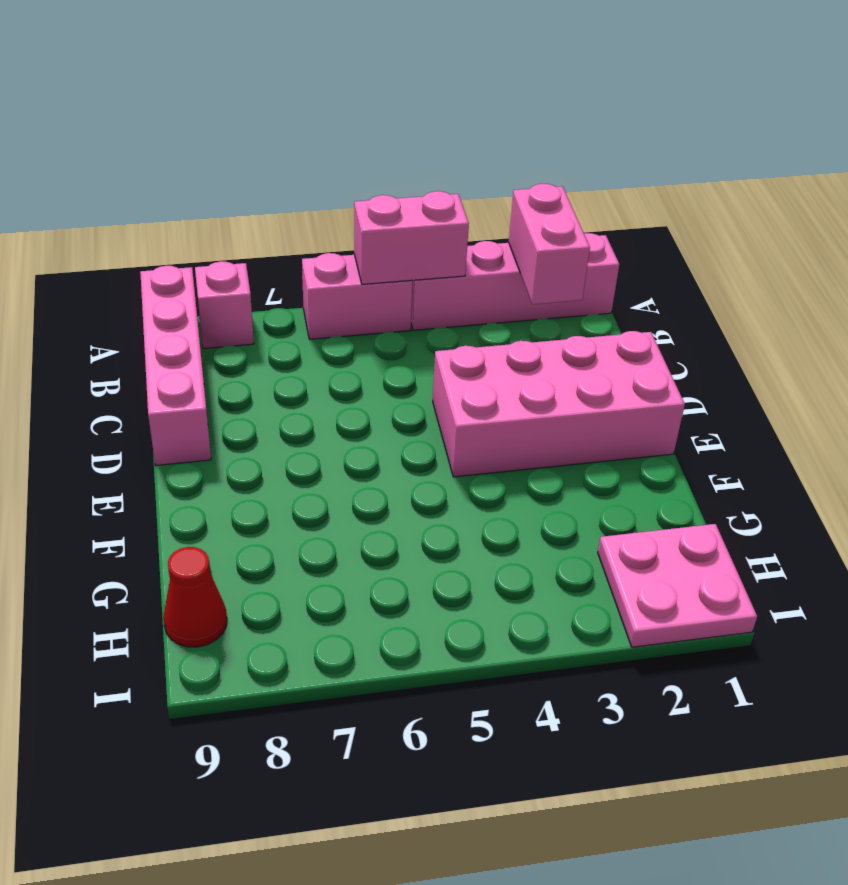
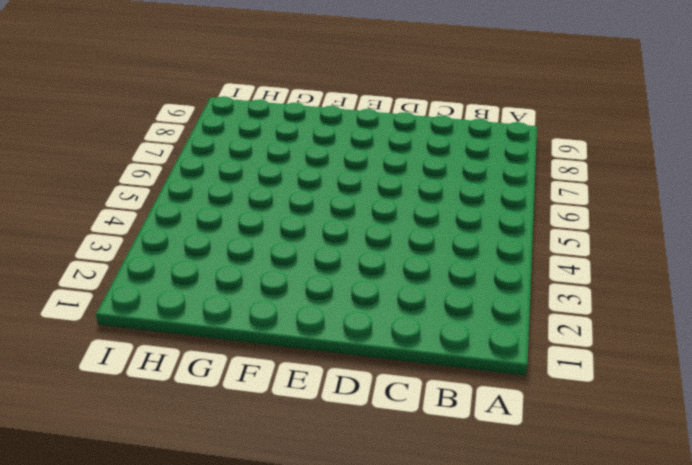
none -> pink brick A1:A4 level 1
none -> pink brick A5:A6 level 1

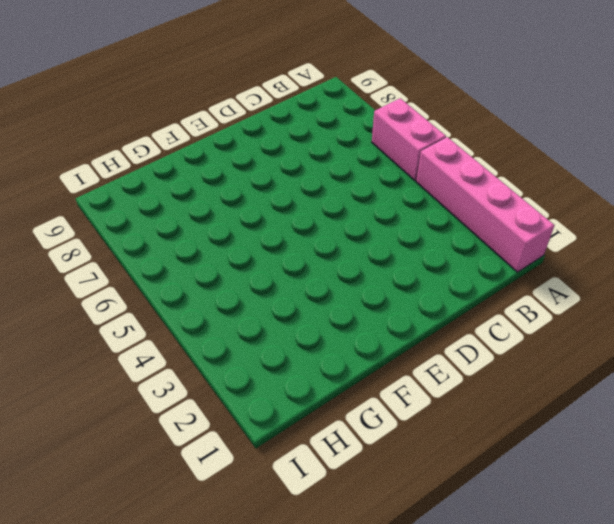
none -> pink brick A8 level 1
none -> pink brick A9:D9 level 1

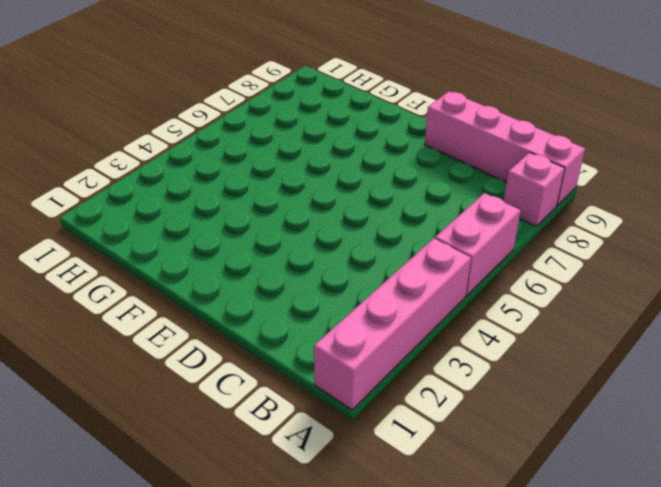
none -> pink brick D1:E4 level 1
none -> pink plate H1:I2 level 1

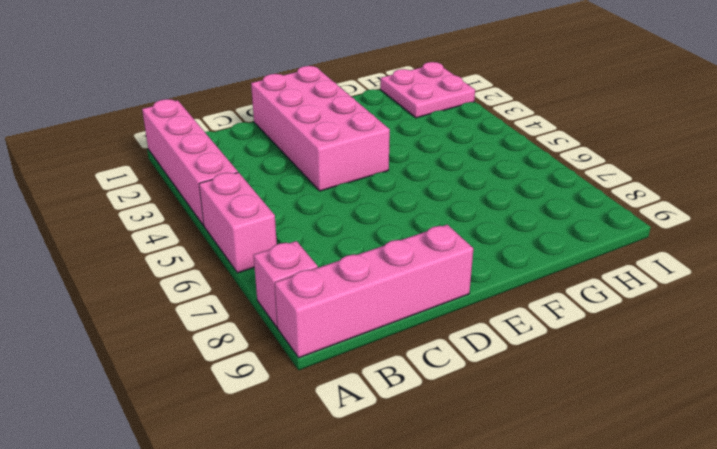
none -> red cone H9 level 1
none -> pink brick A2:B2 level 2

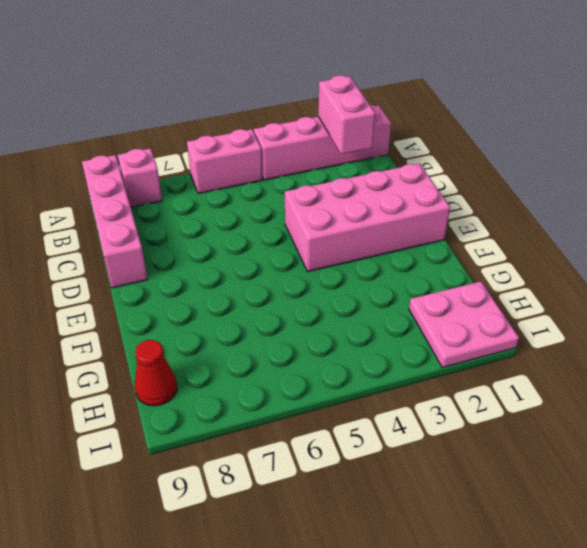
none -> pink brick A4:A5 level 2

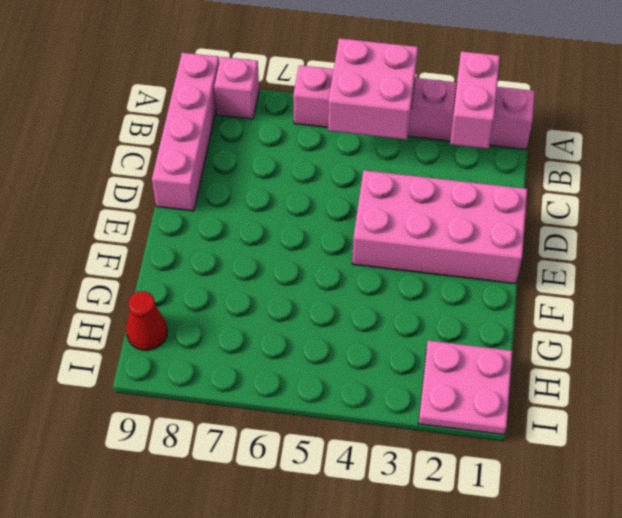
pink brick A4:B5 level 2 -> pink brick A4:A5 level 2

